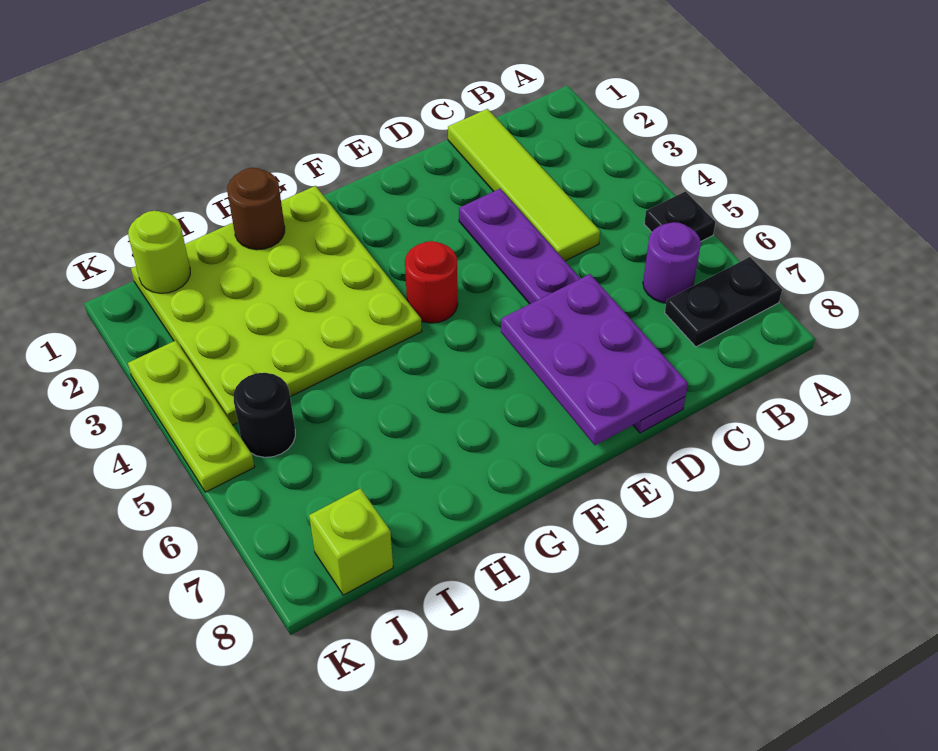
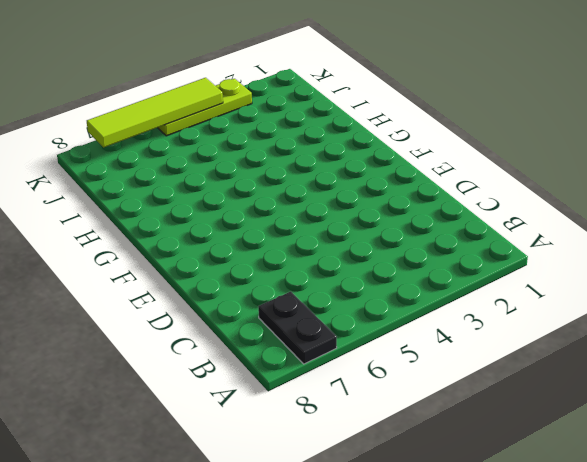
lime tile K4:K7 level 2 -> lime tile C1:C4 level 1
none -> black plate A5 level 1
none -> purple round brick B6 level 1
none -> purple plate D3:D8 level 1

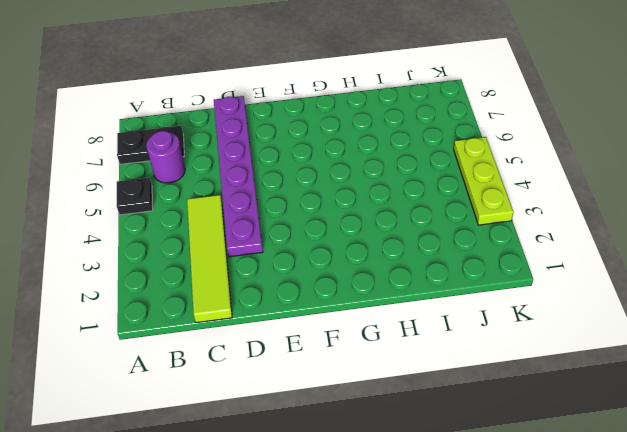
none -> red round brick F4 level 1
none -> lime plate G1:J4 level 1
none -> black round brick J5 level 1

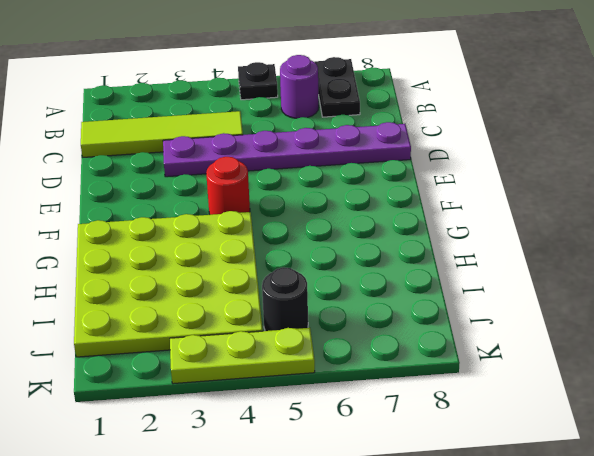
none -> lime brick J8 level 1
none -> purple plate D6:E8 level 2
none -> brown round brick H1 level 2

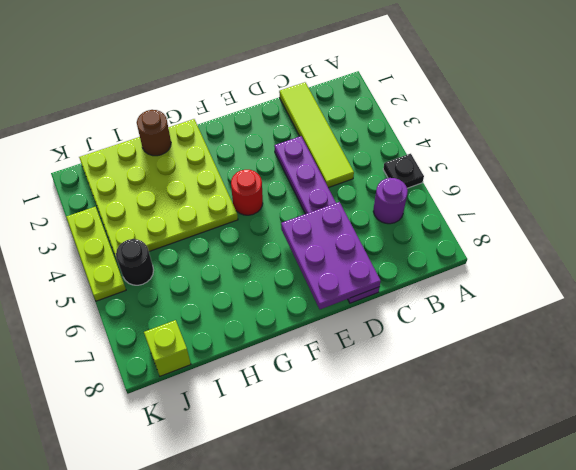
none -> black plate A7:B7 level 1
none -> lime round brick J1 level 2

